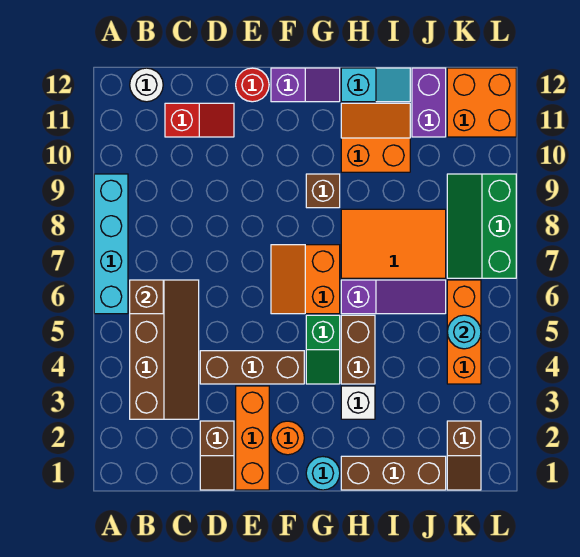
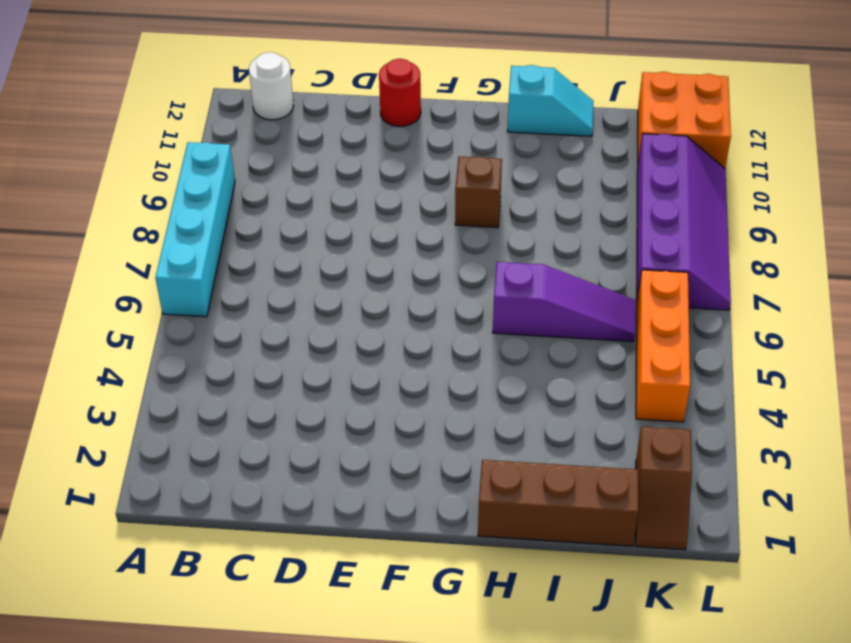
purple slope K7:L10 level 1 top K -> green slope K7:L9 level 1 top L
none -> brown slope B3:C6 level 1 top B
none -> red slope C11:D11 level 1 top C
none -> brown slope D1:D2 level 1 top 2

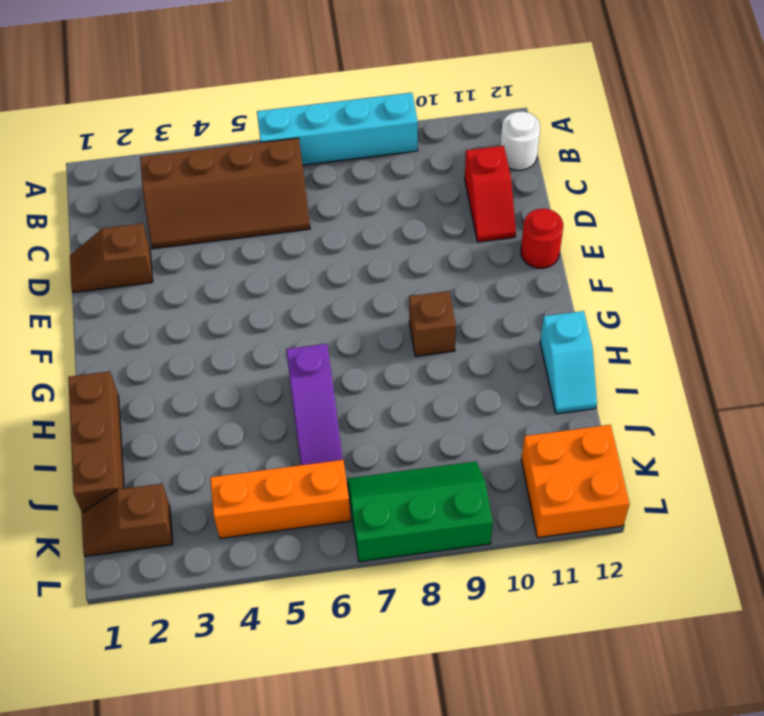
none -> brown brick D4:F4 level 1
none -> orange brick E1:E3 level 1
none -> orange round brick F2 level 1

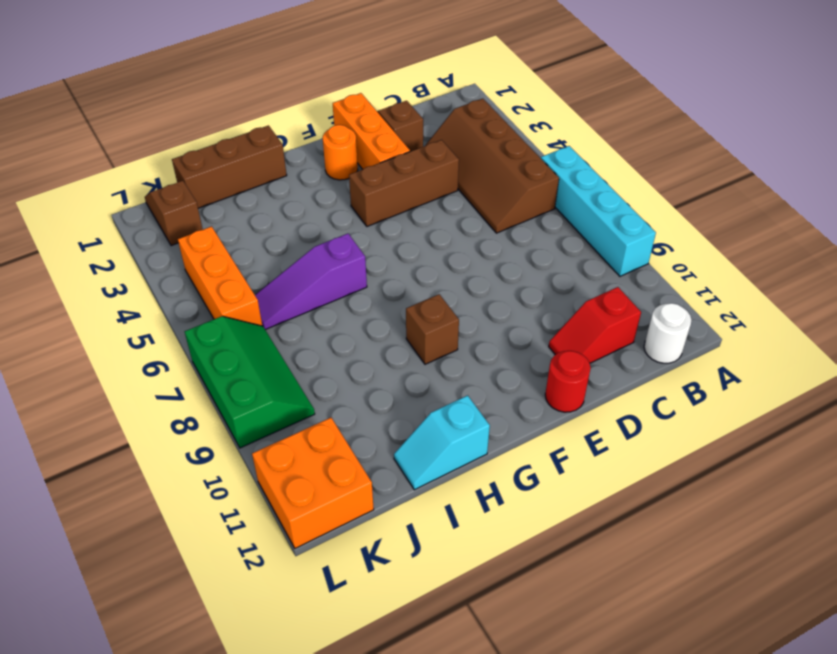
none -> orange slope F6:G7 level 1 top G
none -> purple slope F12:G12 level 1 top F
none -> cyan round brick G1 level 1

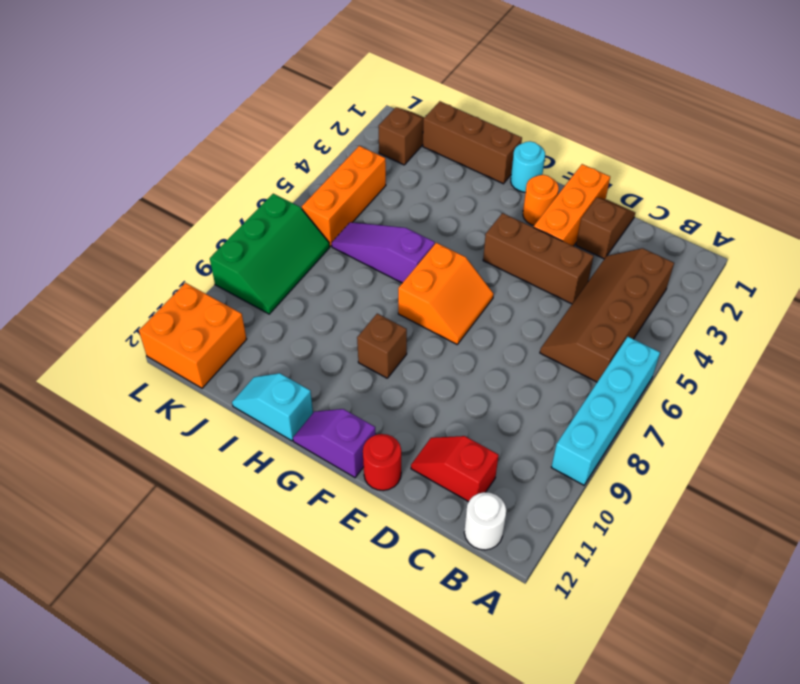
none -> green slope G4:G5 level 1 top 5
none -> white brick H3 level 1
none -> brown brick H4:H5 level 1

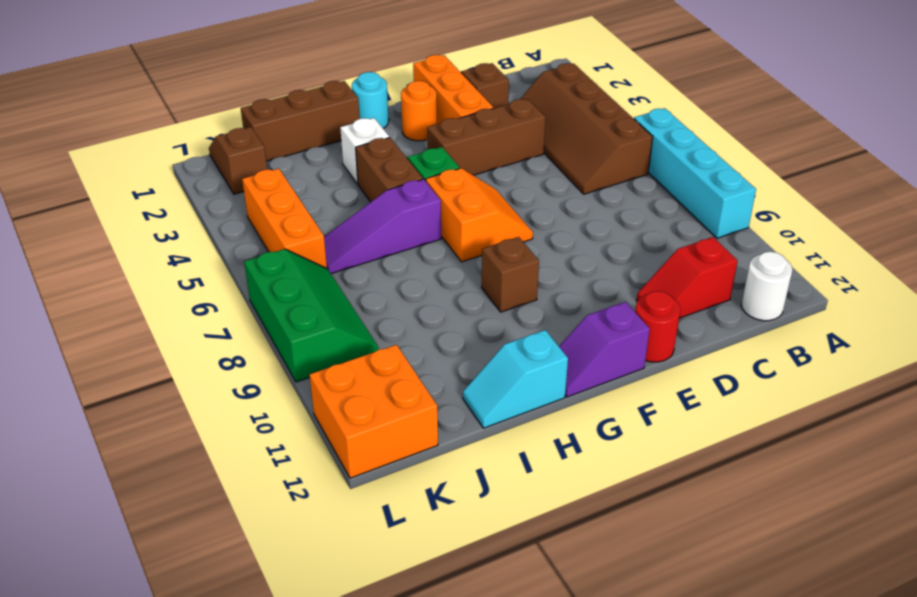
none -> orange tile H7:J8 level 1
none -> orange slope H10:I11 level 1 top 10
none -> purple brick J11:J12 level 1

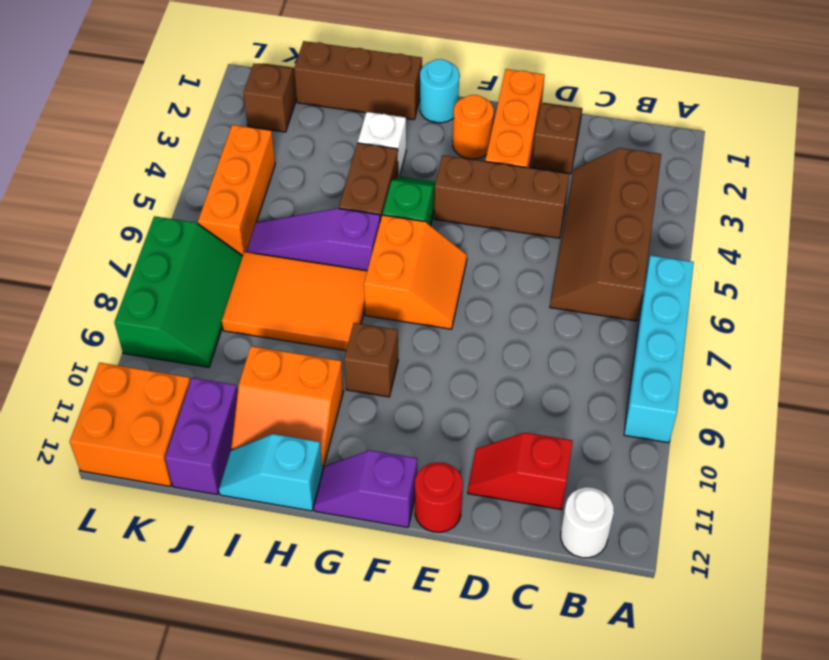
none -> brown brick B6 level 2
none -> cyan round brick K5 level 2

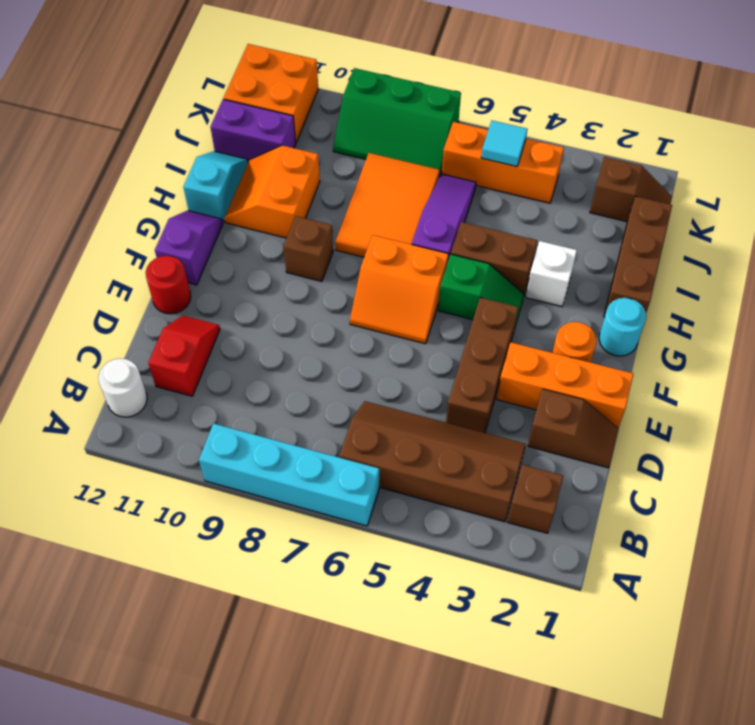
brown brick B2 level 1 -> brown brick B6 level 2
cyan tile K5 level 2 -> cyan round brick K5 level 2

